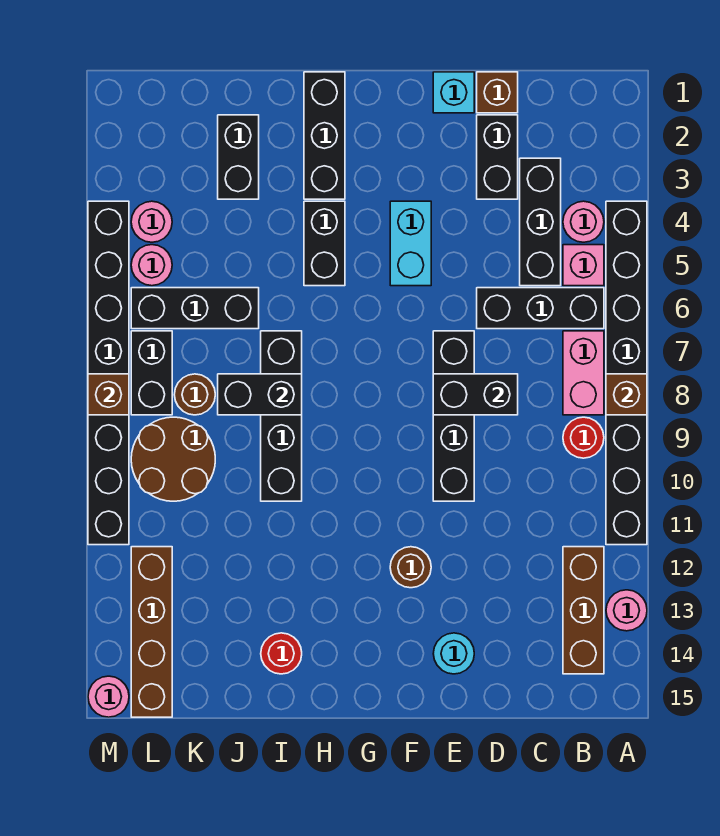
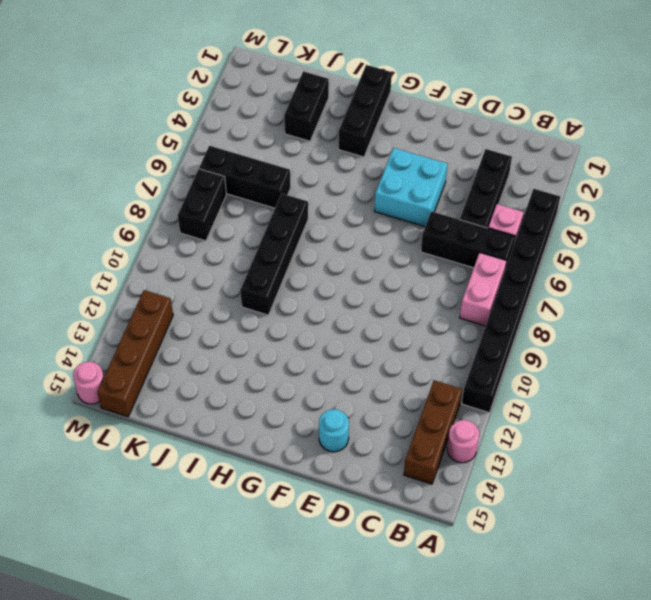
cyan brick E4:F5 level 1 -> cyan brick F4:F5 level 1
none -> pink round brick B4 level 1
none -> red round brick B9 level 1
none -> brown brick D1 level 1
none -> black brick D2:D3 level 1

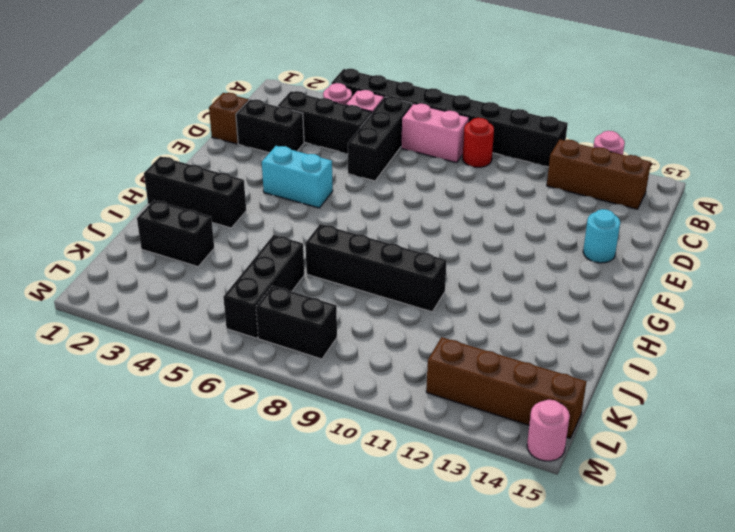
none -> cyan brick E1 level 1
none -> black brick E7:E10 level 1
none -> brown round brick F12 level 1
none -> black brick H4:H5 level 1

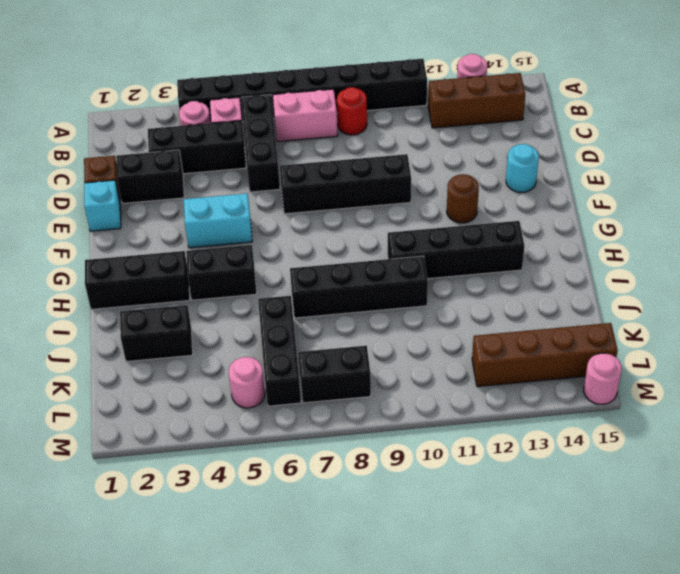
black brick H10:H13 level 1 -> none
none -> red round brick I14 level 1
none -> brown round brick K8 level 1
none -> brown round brick K9:L10 level 1
none -> pink round brick L4 level 1

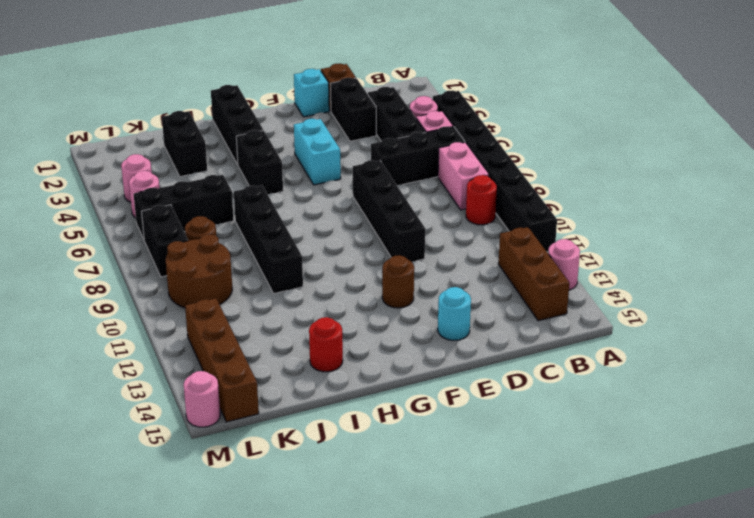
none -> black brick M4:M11 level 1
none -> brown brick A8 level 2
none -> black brick D8:E8 level 2
none -> black brick I8:J8 level 2

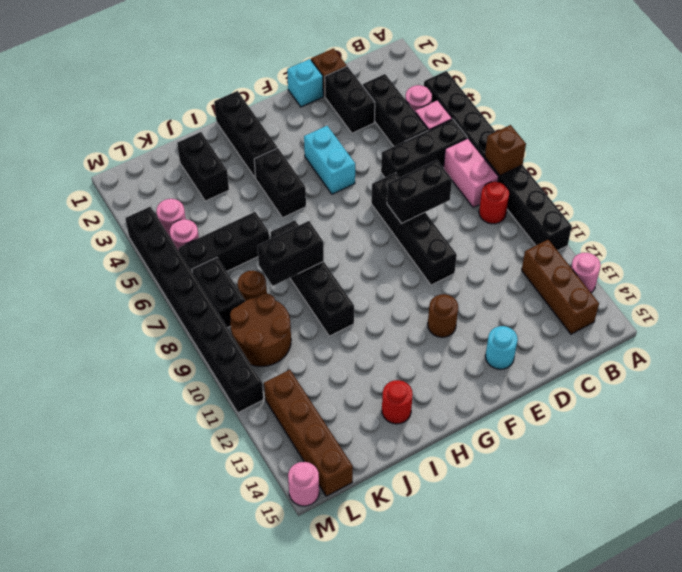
none -> brown brick M8 level 2

